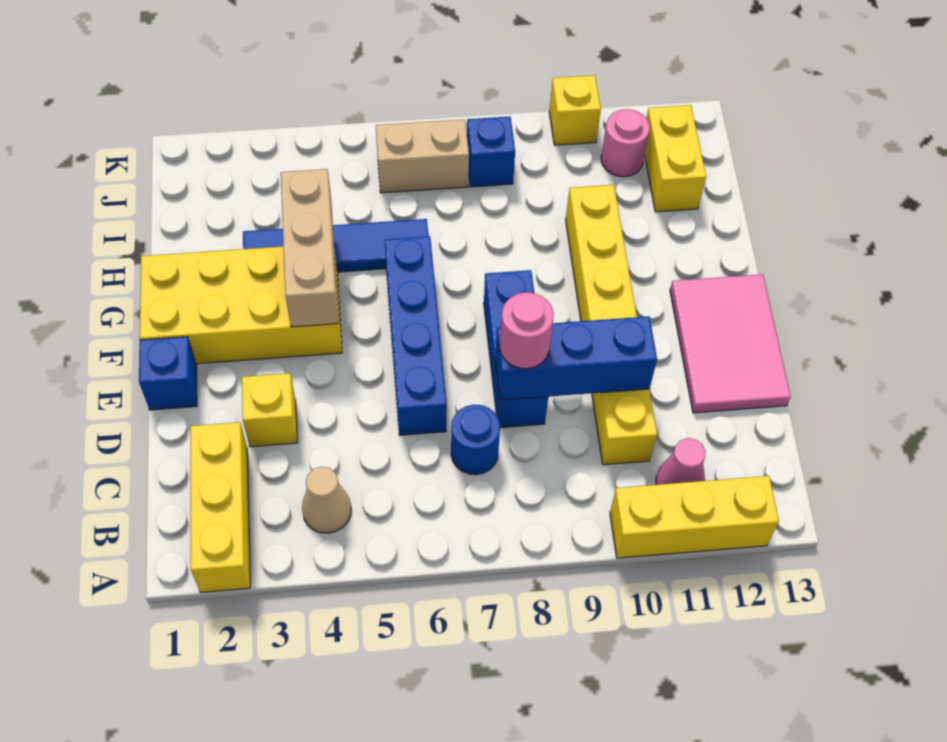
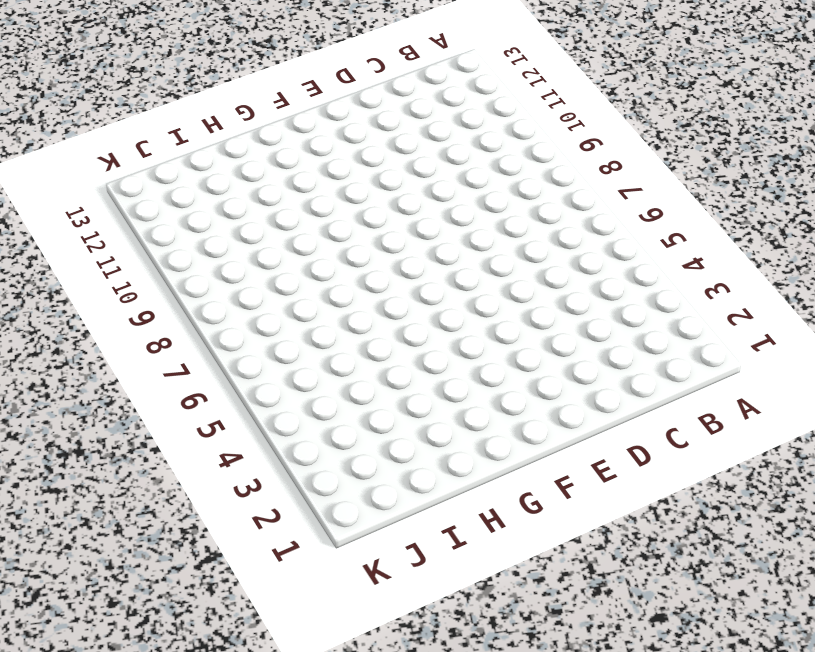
none -> yellow brick A2:C2 level 1
none -> yellow brick A10:A12 level 1
none -> tan cone B4 level 1

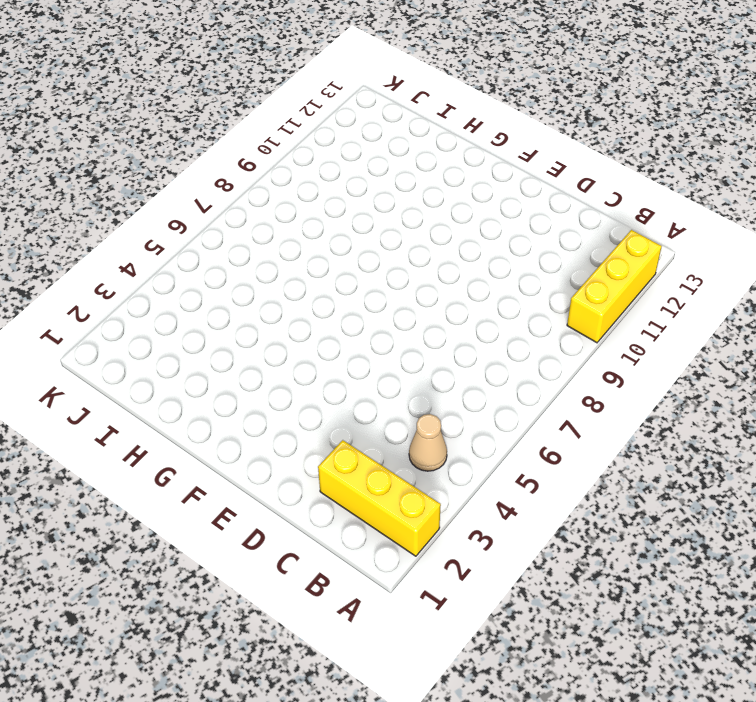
none -> pink cone B11 level 1
none -> blue round brick C7 level 1
none -> yellow brick C10:H10 level 1

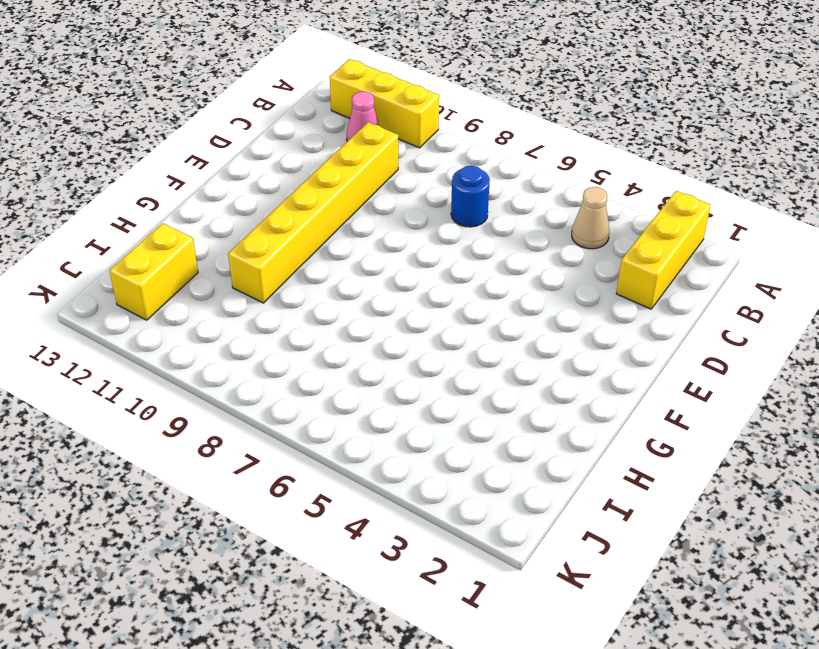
none -> yellow brick D3 level 1
none -> blue brick D6:G6 level 1
none -> blue brick D8:F8 level 1

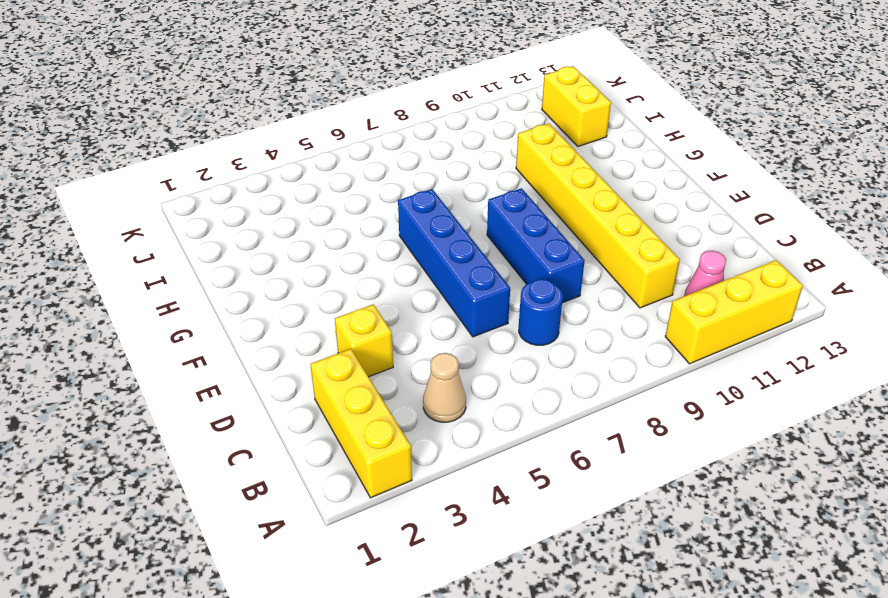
none -> pink tile D12:F13 level 1
none -> blue brick E1 level 1
none -> yellow brick F1:G4 level 1

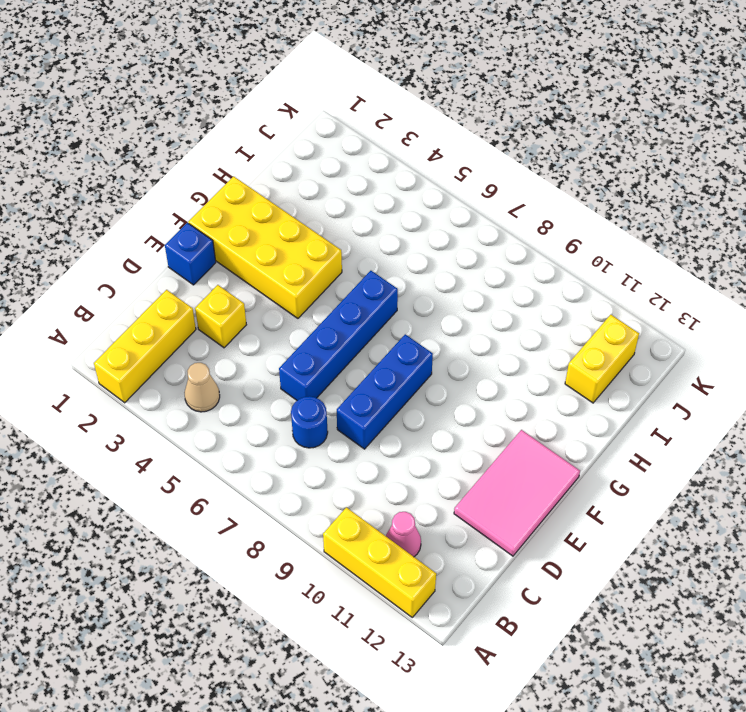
none -> yellow brick C10:H10 level 1
none -> blue tile H3:H6 level 1
none -> tan brick J6:J7 level 1

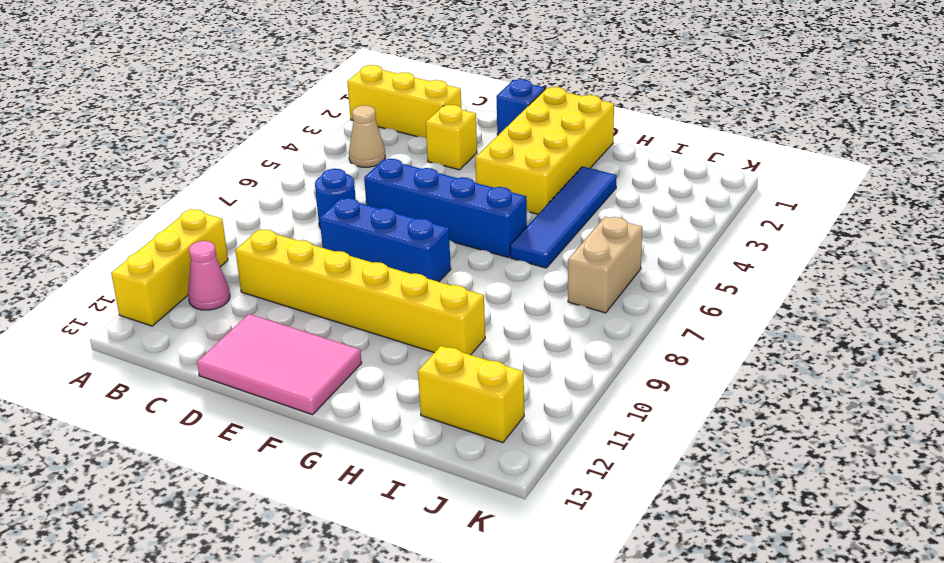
none -> blue brick J8 level 1
none -> pink round brick J11 level 1
none -> yellow brick K10 level 1

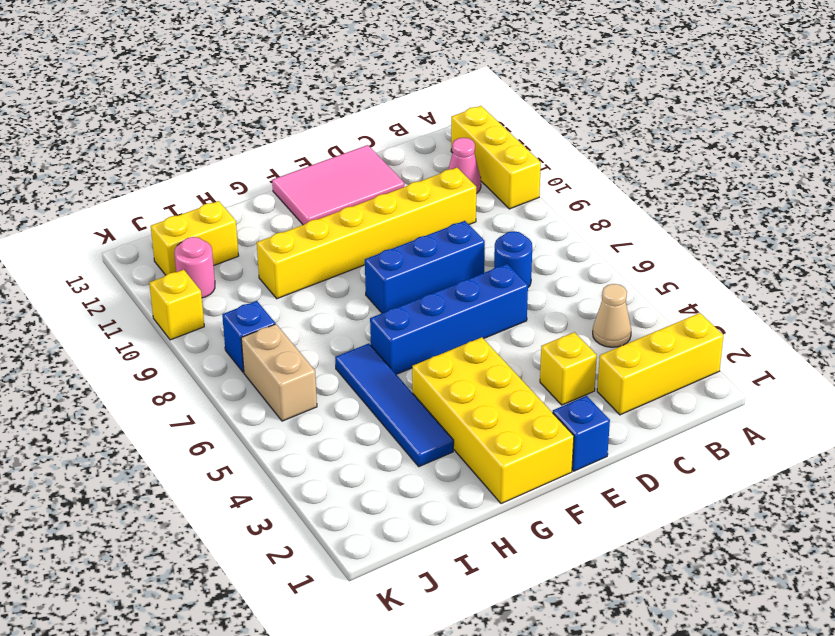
none -> blue brick D8:D10 level 2
none -> tan brick F4:H4 level 2
none -> pink round brick D8 level 3

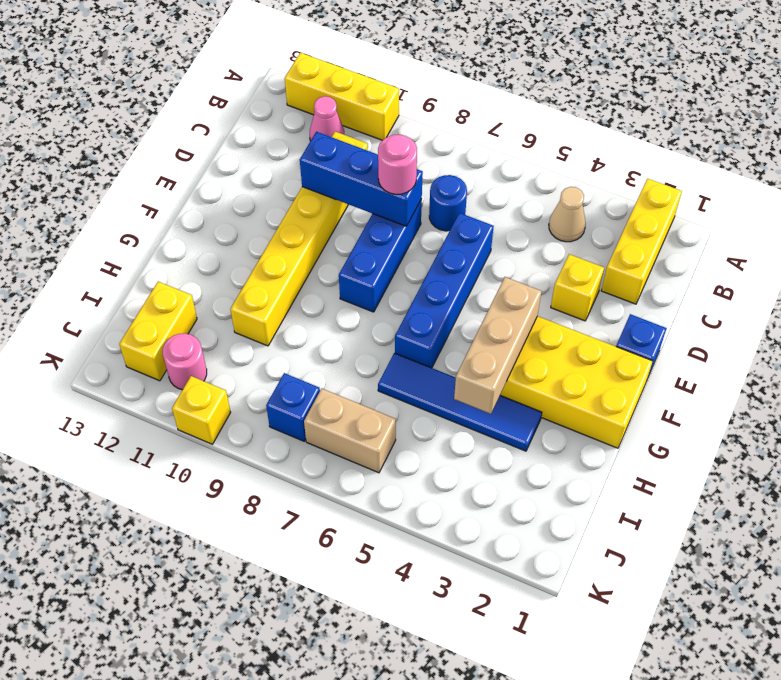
none -> pink tile D12:F13 level 1

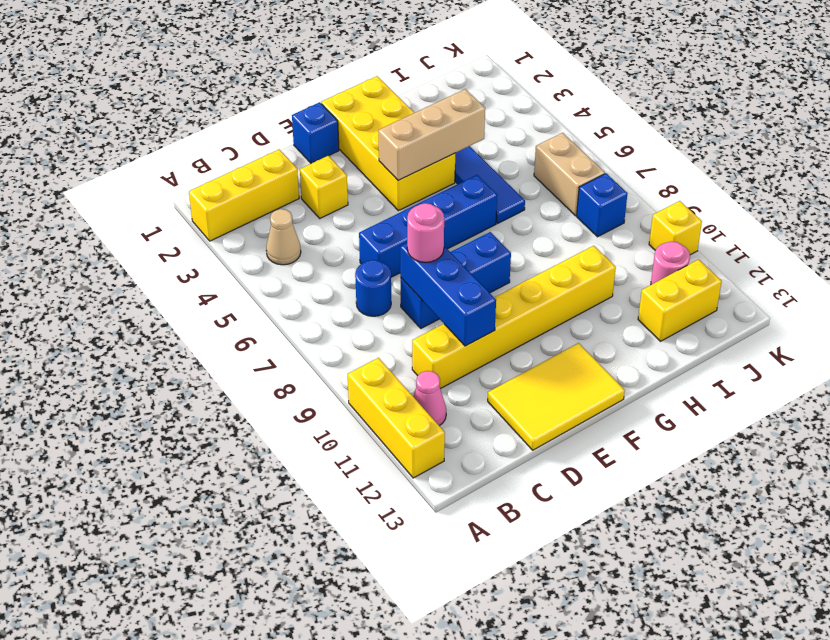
yellow tile D12:F13 level 1 -> pink tile D12:F13 level 1

